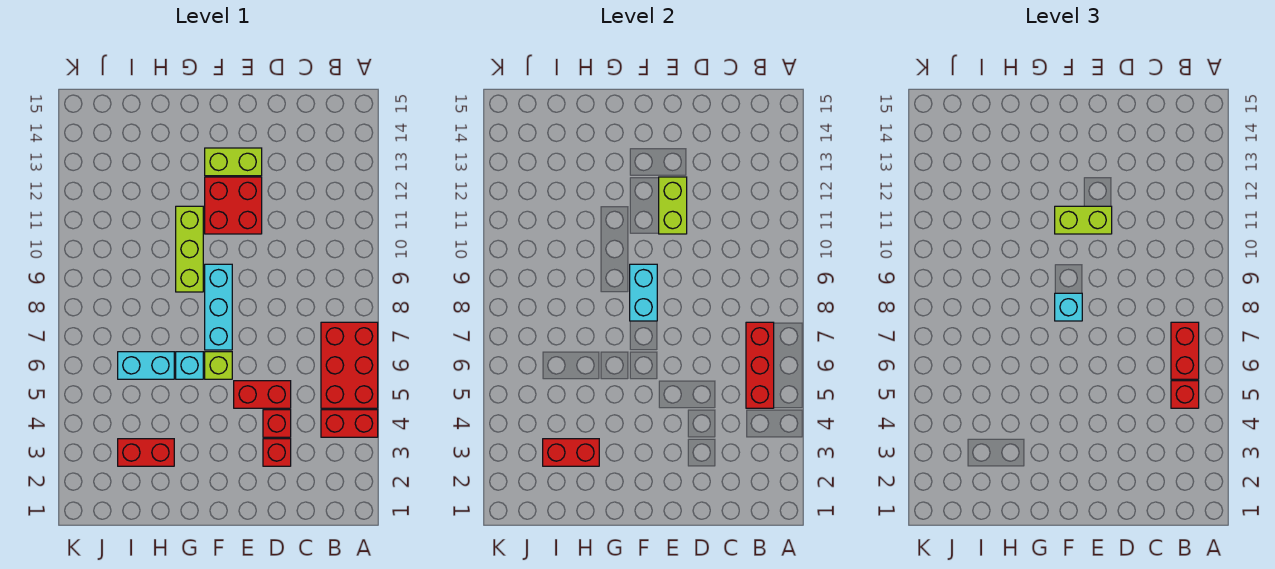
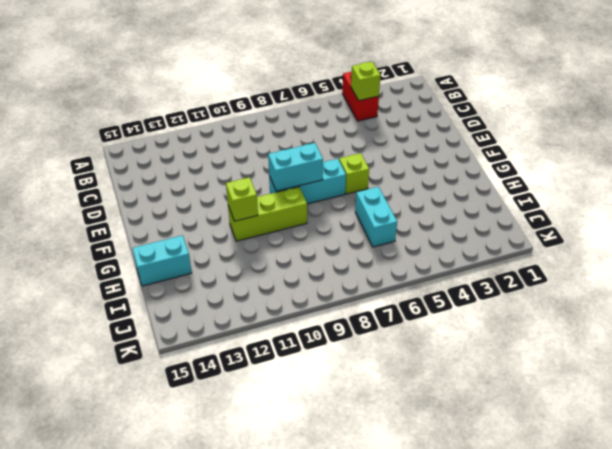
lime brick B4 level 2 -> none
lime brick G11 level 2 -> none
cyan brick H14:H15 level 1 -> none
none -> red brick A5:B7 level 1
none -> red brick D3 level 1
none -> red brick D4 level 1

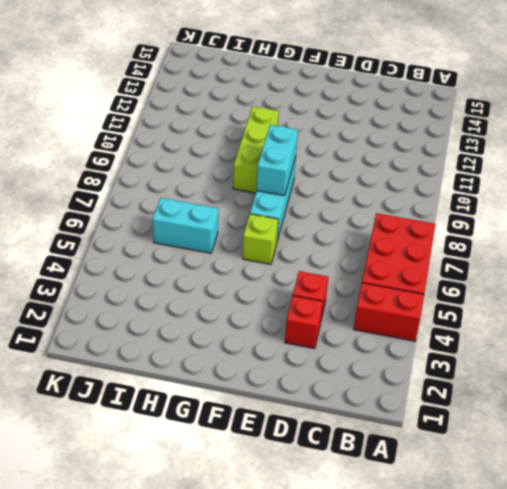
none -> red brick D5:E5 level 1
none -> red brick E11:F12 level 1
none -> lime brick E13:F13 level 1

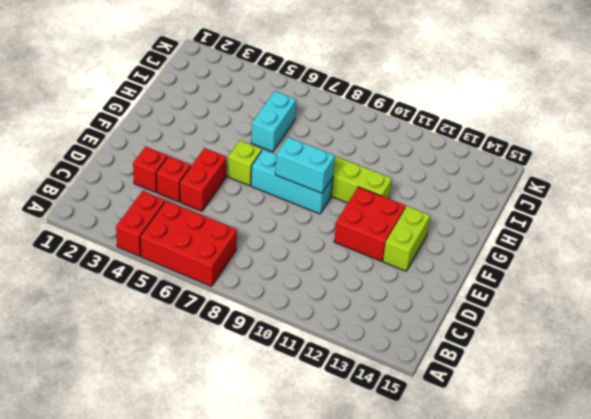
none -> cyan brick G6 level 1
none -> red brick H3:I3 level 1
none -> red brick B5:B7 level 2

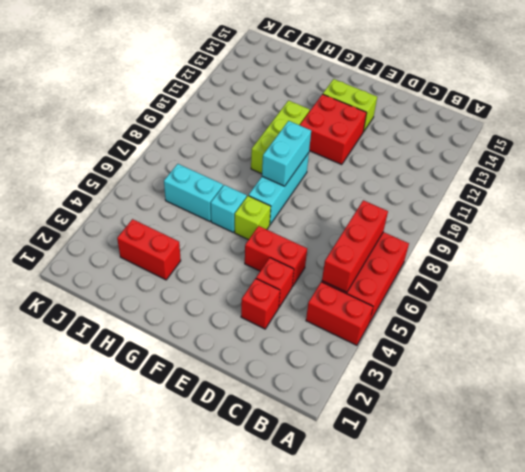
none -> lime brick E11:E12 level 2
none -> red brick H3:I3 level 2
none -> red brick B5 level 3

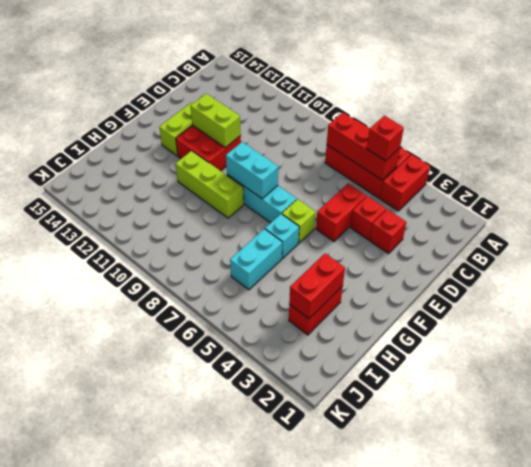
none -> red brick B6:B7 level 3
none -> lime brick E11:F11 level 3
none -> cyan brick F8 level 3

